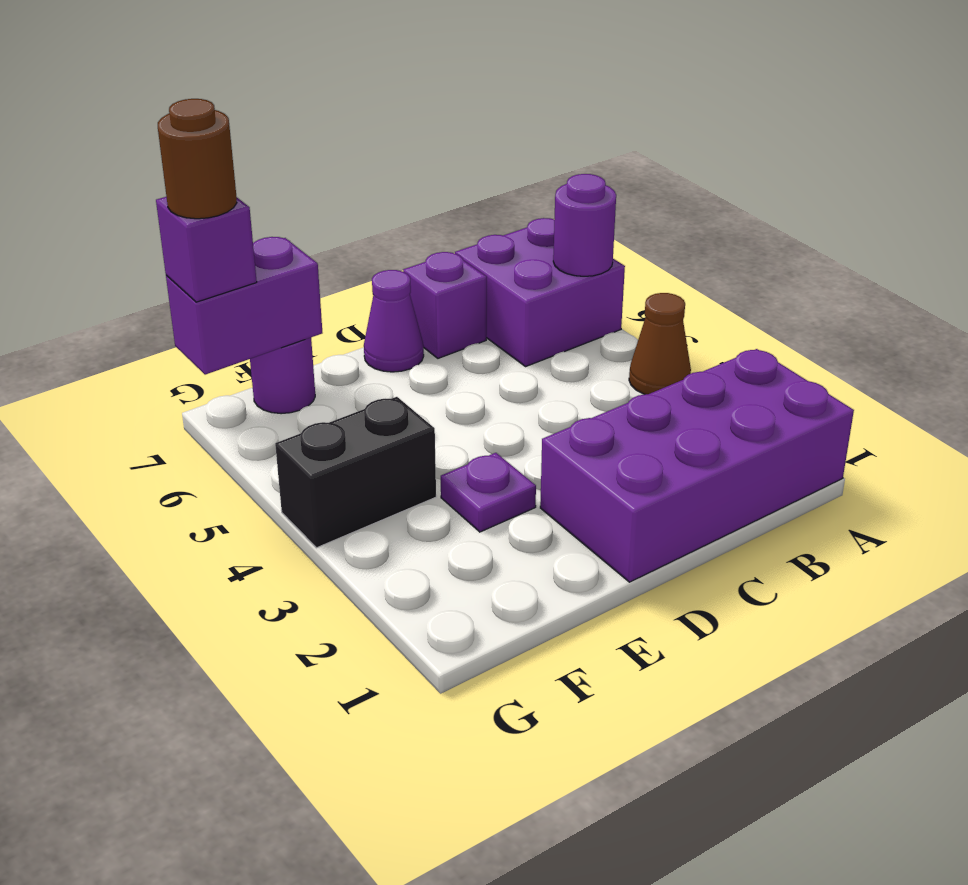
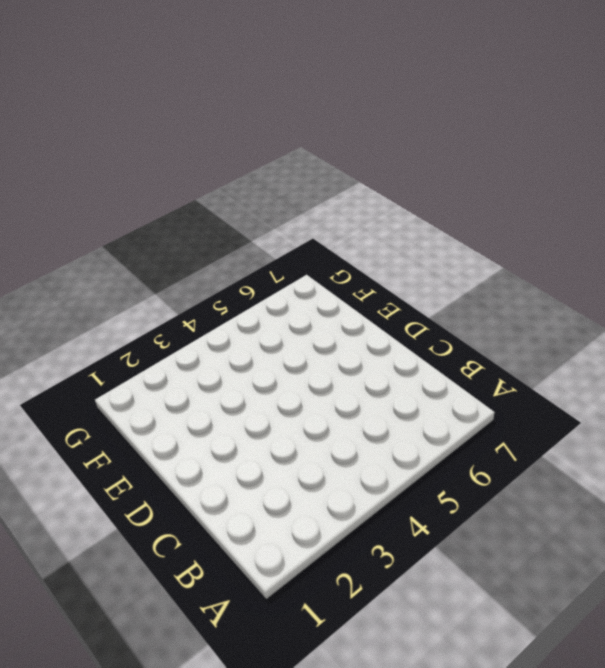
none -> purple brick A1:D2 level 1
none -> brown cone A4 level 1
none -> purple brick A6:B7 level 1

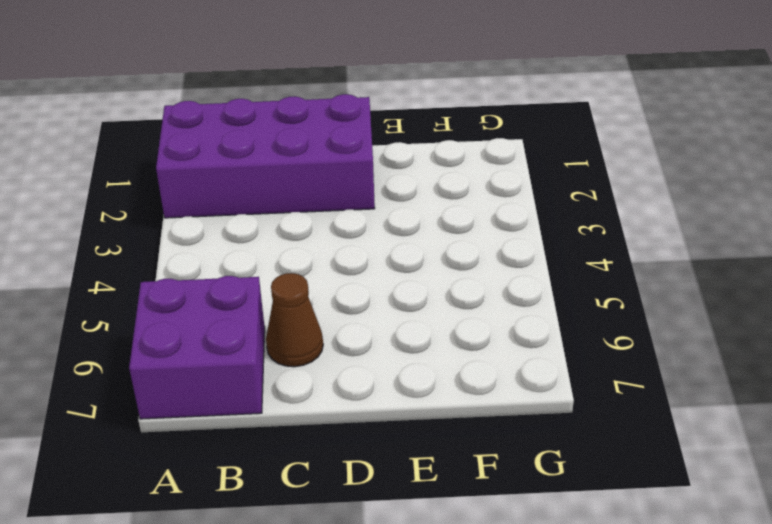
brown cone C6 level 1 -> brown cone A4 level 1
none -> purple brick C7 level 1
none -> purple cone D7 level 1
none -> purple plate E3 level 1

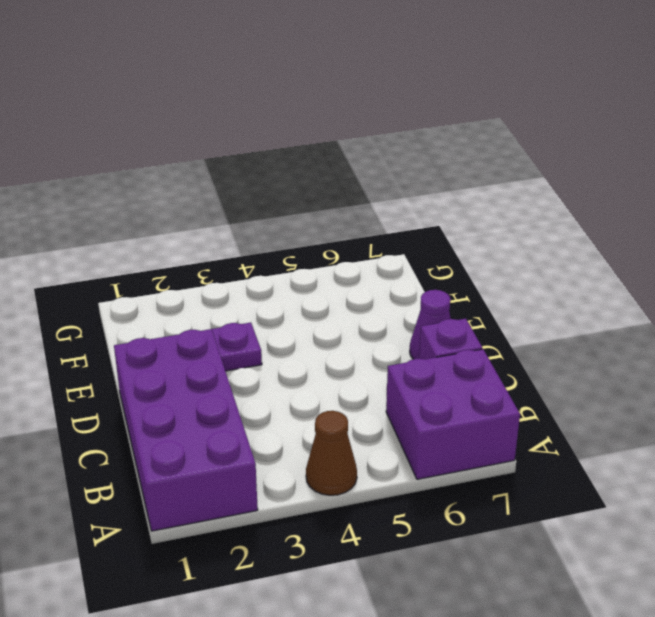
none -> black brick F4:G4 level 1
none -> purple round brick F7 level 1
none -> purple round brick A6 level 2

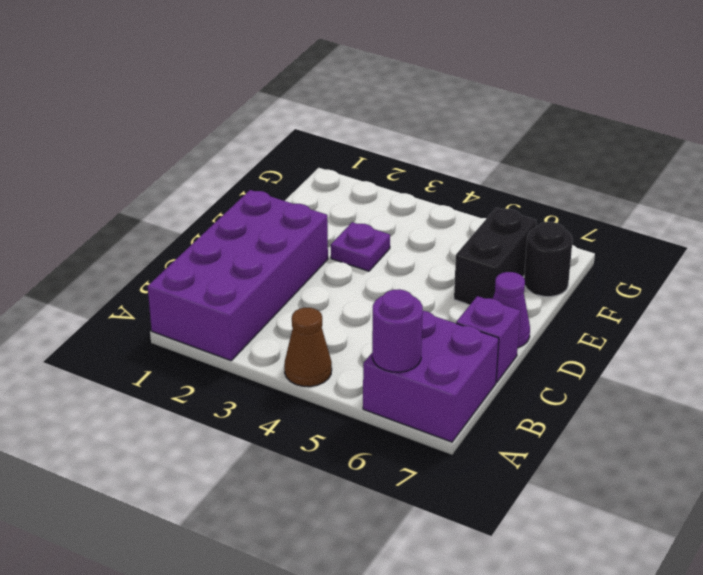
black brick E6:F6 level 1 -> black brick F4:G4 level 1
black round brick F7 level 1 -> purple round brick F7 level 1
none -> purple brick F7:G7 level 2
none -> purple brick G7 level 3
none -> brown round brick G7 level 4

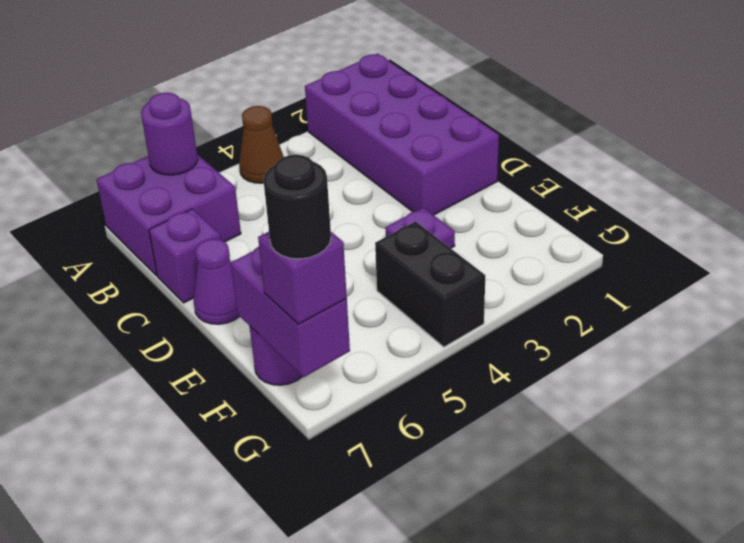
black round brick G7 level 4 -> brown round brick G7 level 4

